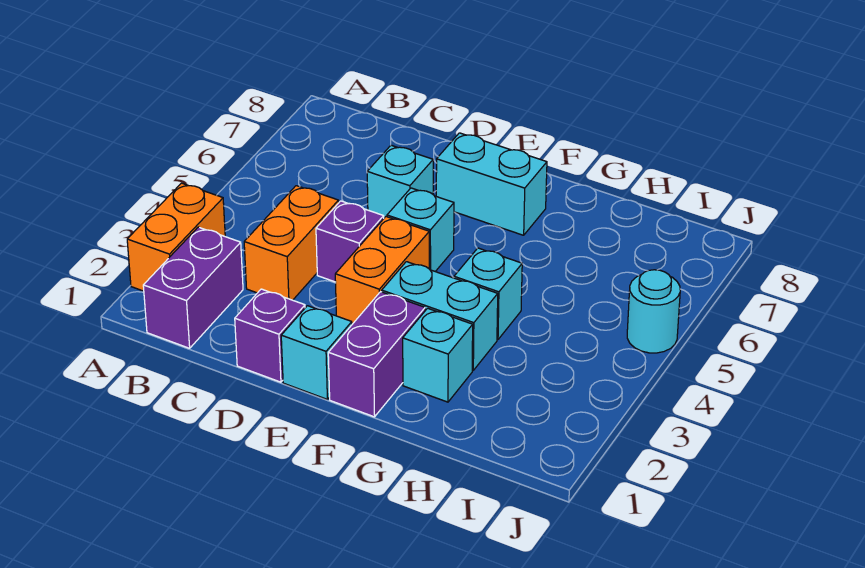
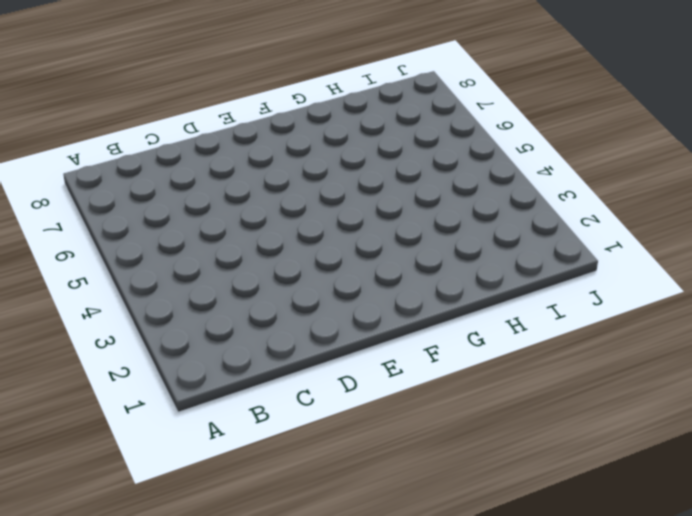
none -> orange brick A2:A3 level 1
none -> purple brick B1:B2 level 1
none -> orange brick C3:C4 level 1

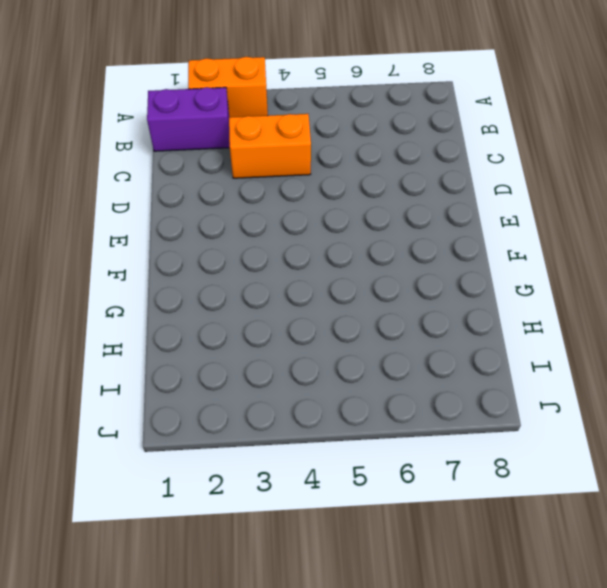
none -> purple brick D1 level 1
none -> purple brick D4 level 1
none -> cyan brick D6 level 1

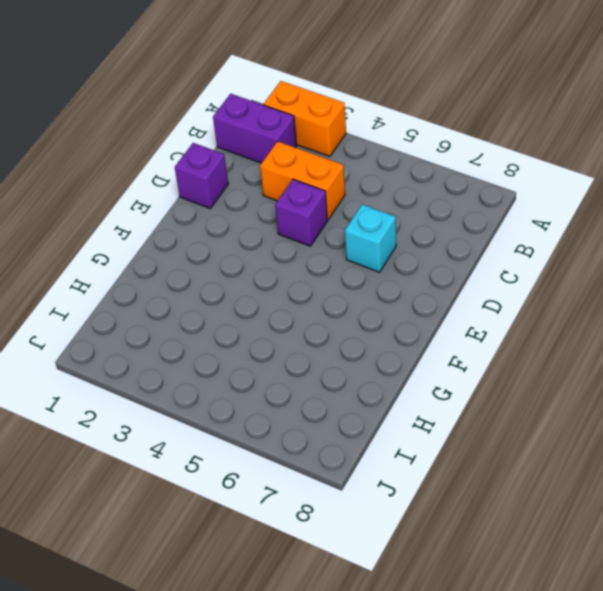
none -> cyan brick E1 level 1
none -> orange brick E3:E4 level 1
none -> cyan brick E5 level 1

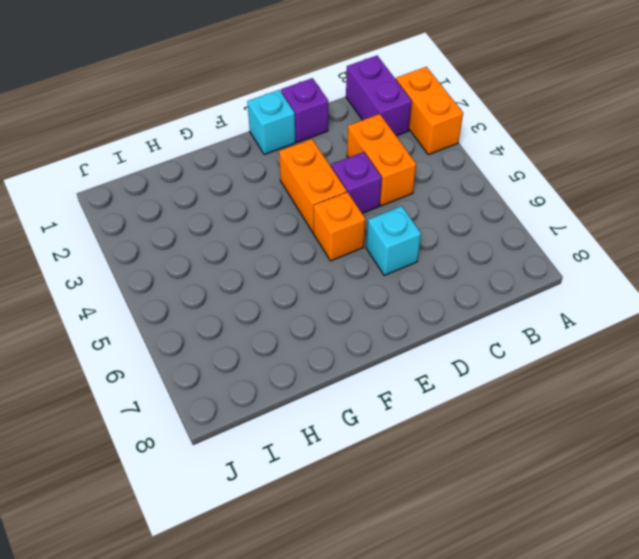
orange brick E5 level 1 -> cyan brick E5 level 1
none -> cyan brick E7:F7 level 1
none -> purple brick F1:F2 level 1
none -> cyan brick F3:G3 level 1

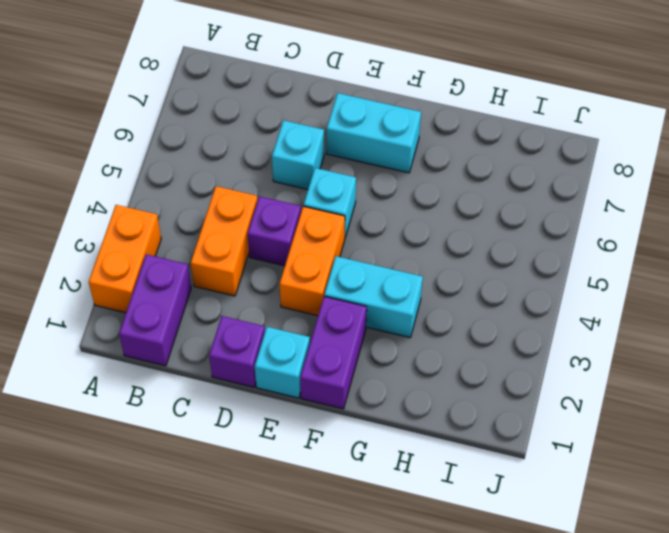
none -> cyan brick G2 level 1
none -> cyan brick G4 level 1
none -> cyan round brick J5 level 1

